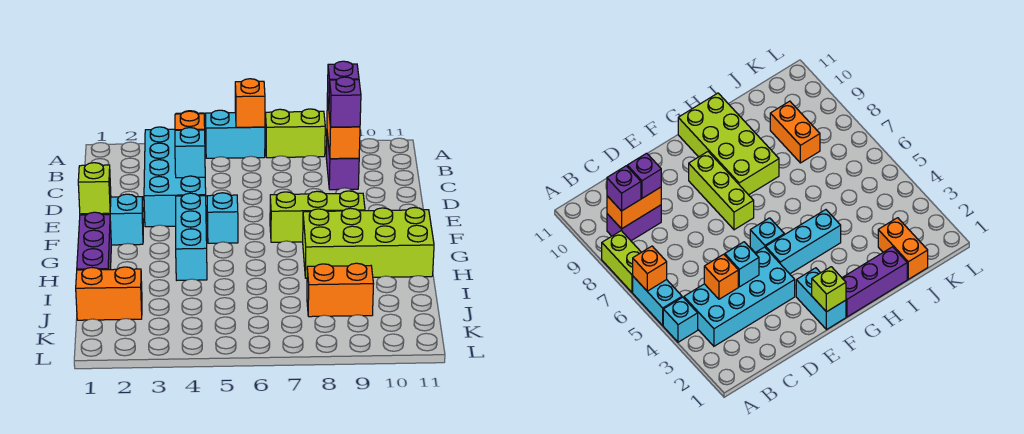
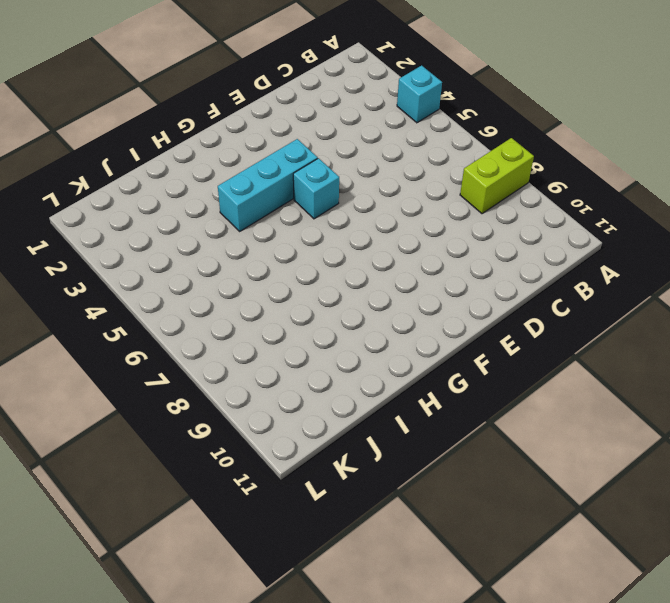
lime brick A8:B8 level 1 -> lime brick A7:A8 level 1
none -> cyan brick A5:A6 level 1
none -> cyan brick B3:E4 level 1
none -> purple brick B9:C9 level 1

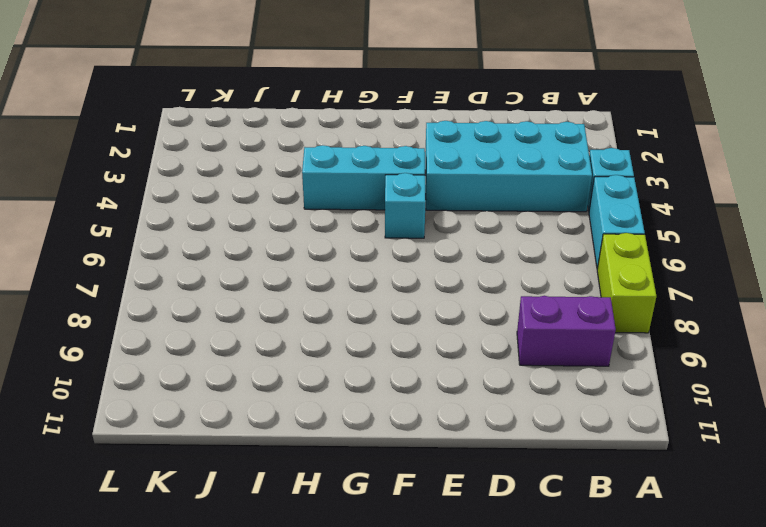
none -> cyan brick F1:F2 level 1
none -> lime brick F7:F9 level 1
none -> purple brick G1:I1 level 1

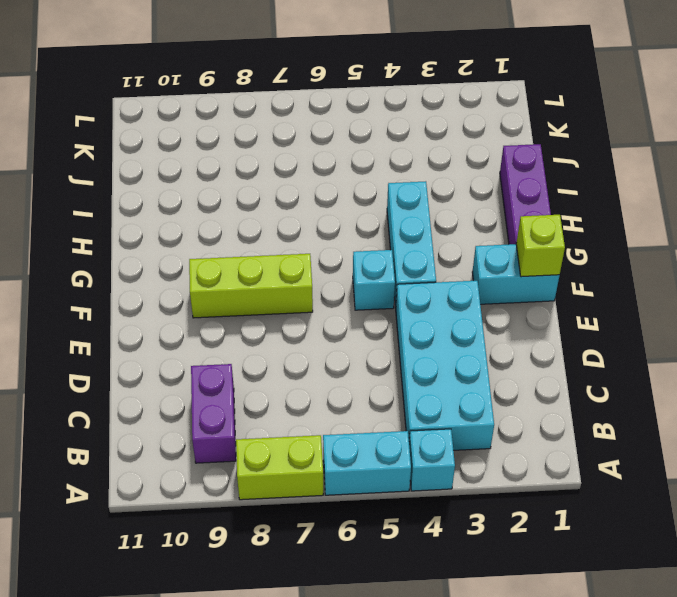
none -> lime brick G8:H11 level 1
none -> orange brick J1:J2 level 1
none -> orange brick J8:J9 level 1

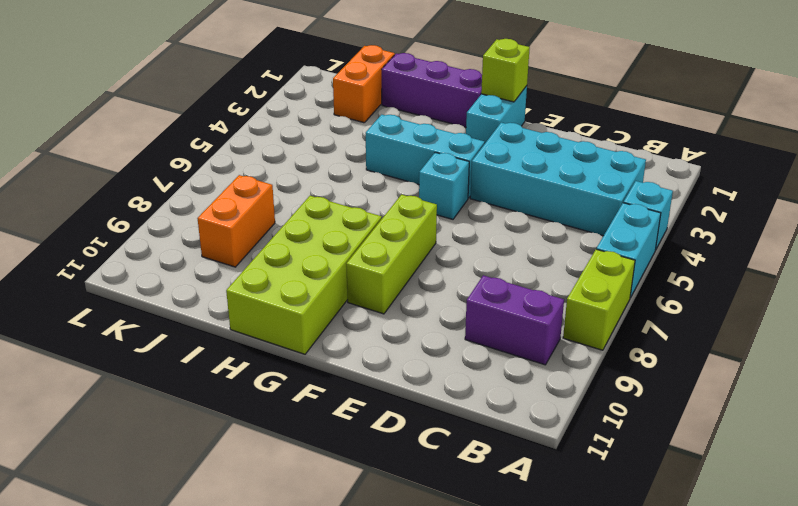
none -> orange brick A6 level 2
none -> orange brick B9:C9 level 2
none -> orange brick C4 level 2

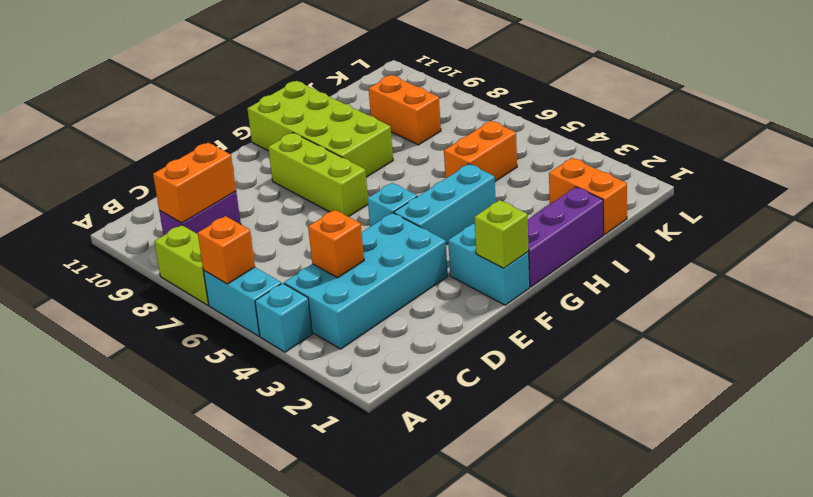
orange brick I5:J5 level 1 -> none
none -> cyan brick D4 level 2
none -> purple brick B9 level 3
none -> purple brick C9 level 3

